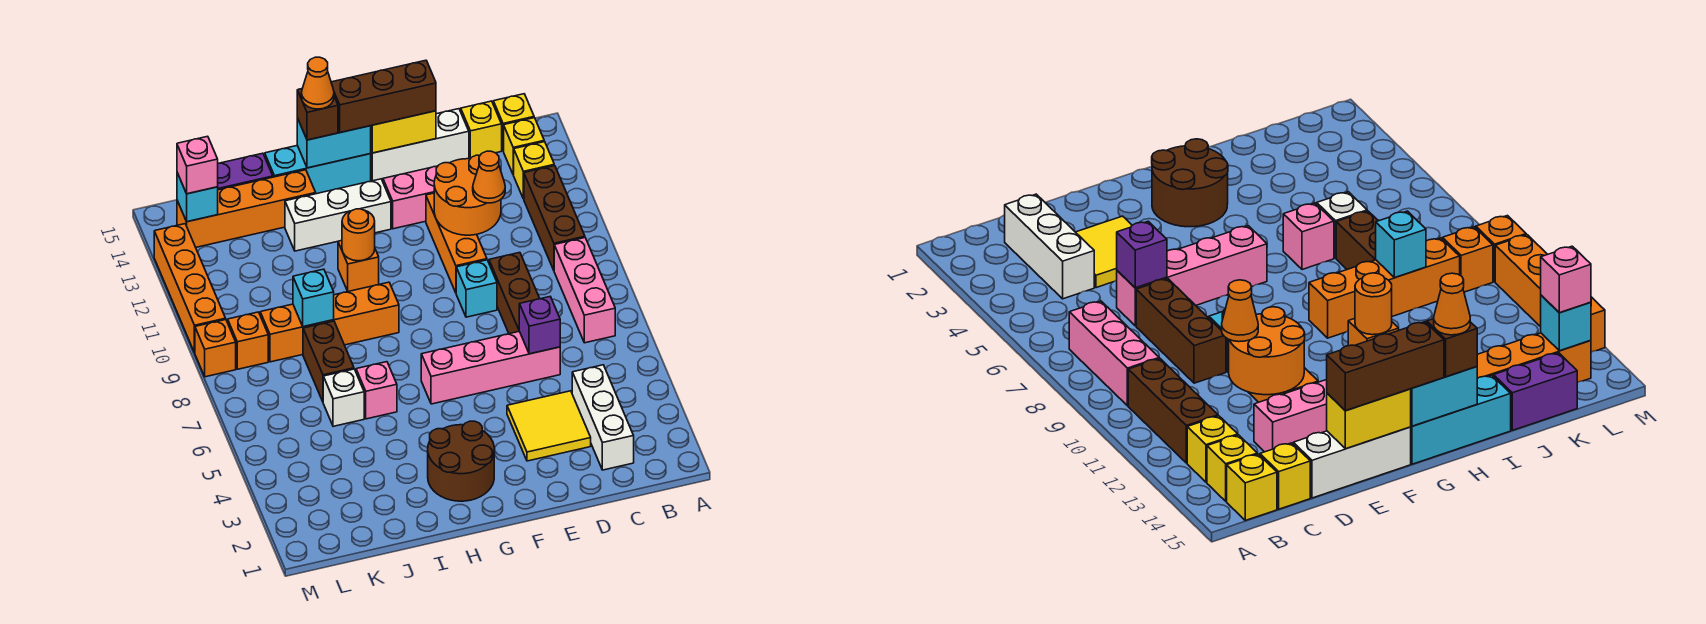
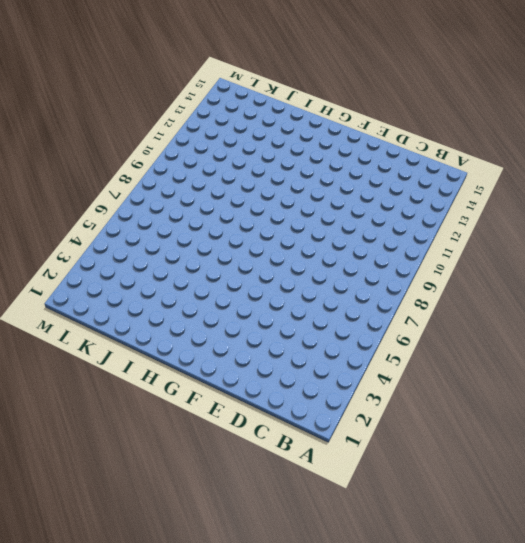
none -> pink brick B7:B9 level 1
none -> brown brick B10:B12 level 1
none -> yellow brick B13 level 1
none -> yellow brick B14 level 1

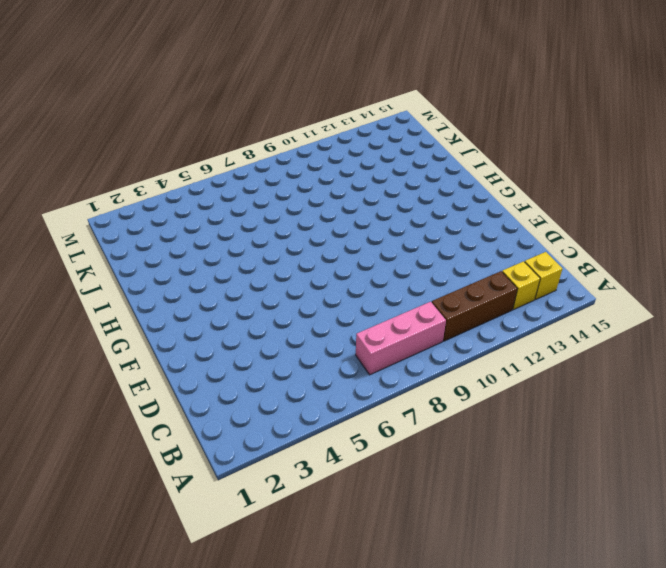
none -> yellow brick B15 level 1
none -> white brick C2:C4 level 1
none -> yellow brick C15 level 1
none -> yellow tile D3:E4 level 1

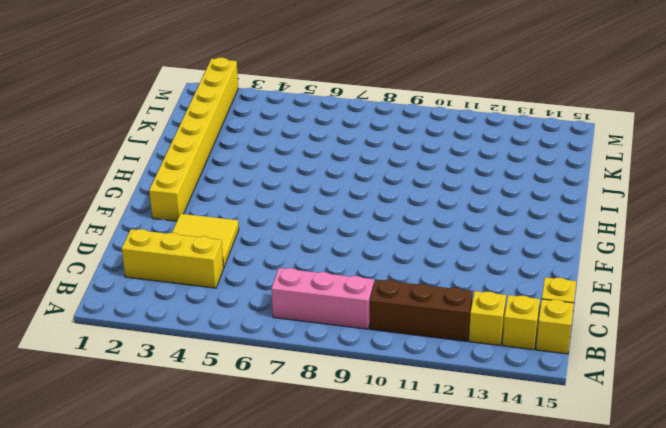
yellow brick C2:C4 level 1 -> white brick C2:C4 level 1
yellow brick F2:M2 level 1 -> brown round brick G2:H3 level 1
none -> pink brick D6:G6 level 1
none -> brown brick D7:D9 level 1
none -> pink brick D13:F13 level 1
none -> white brick D15:F15 level 1

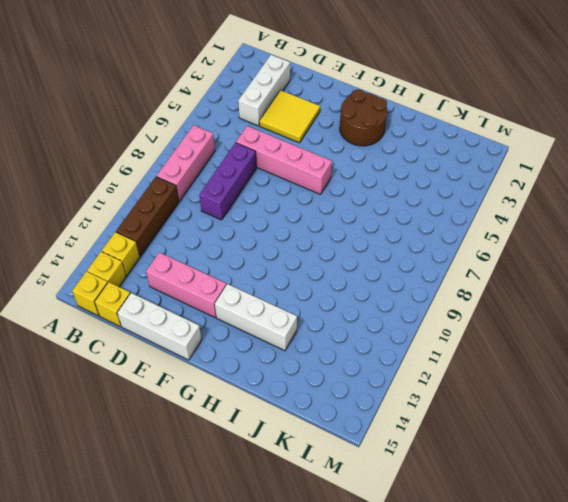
purple brick D7:D9 level 1 -> brown brick D7:D9 level 1
none -> cyan brick E9 level 1
none -> orange brick E10:E12 level 1
none -> cyan brick G15:I15 level 1
none -> orange brick H9:K9 level 1

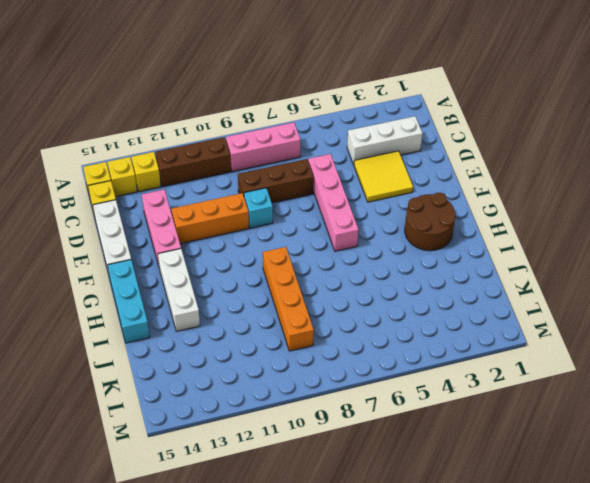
none -> orange brick H11 level 1
none -> pink brick I6 level 1
none -> orange brick I14:L14 level 1
none -> white brick J6 level 1

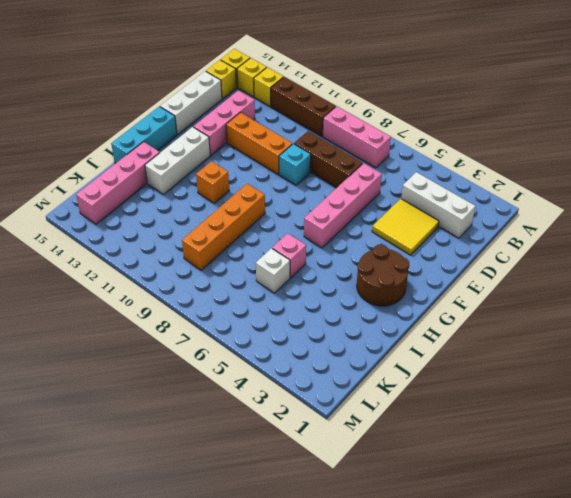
pink brick I14:L14 level 1 -> orange brick I14:L14 level 1
none -> brown brick J7:J8 level 1
none -> purple brick J15:K15 level 1
none -> orange brick L9 level 1
none -> orange brick M9 level 1

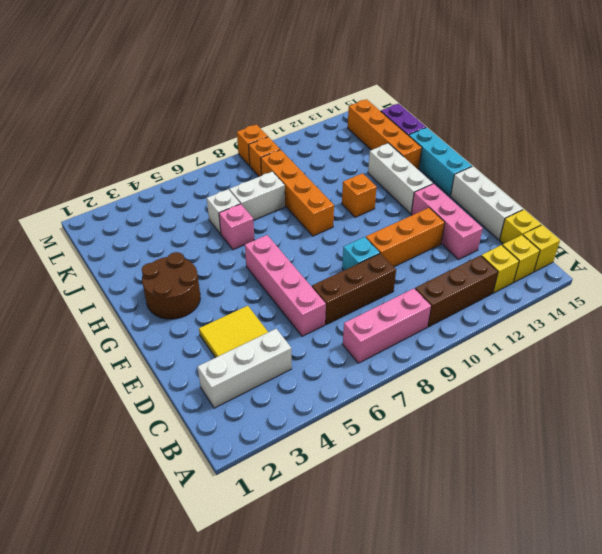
white brick J7:J8 level 1 -> brown brick J7:J8 level 1
none -> orange brick M10:M13 level 1
none -> purple brick D6 level 2
none -> orange round brick D11:E12 level 2
none -> yellow brick E15:F15 level 2

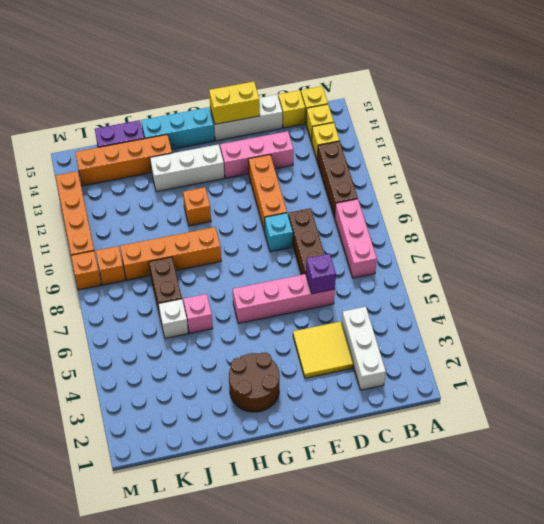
none -> orange round brick D11:E12 level 2
none -> cyan brick G15:H15 level 2
none -> orange round brick H11 level 2
none -> cyan brick J9 level 2

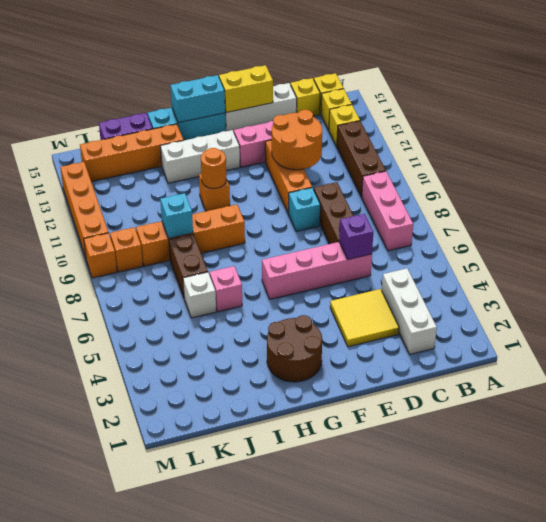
none -> cyan brick L14 level 2
none -> orange cone D11 level 3
none -> brown brick E15:G15 level 3
none -> brown brick H15 level 3

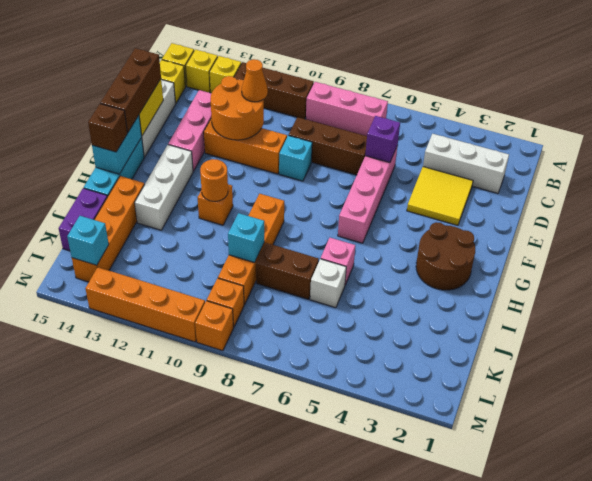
none -> pink brick L14 level 3
none -> orange cone H15 level 4

